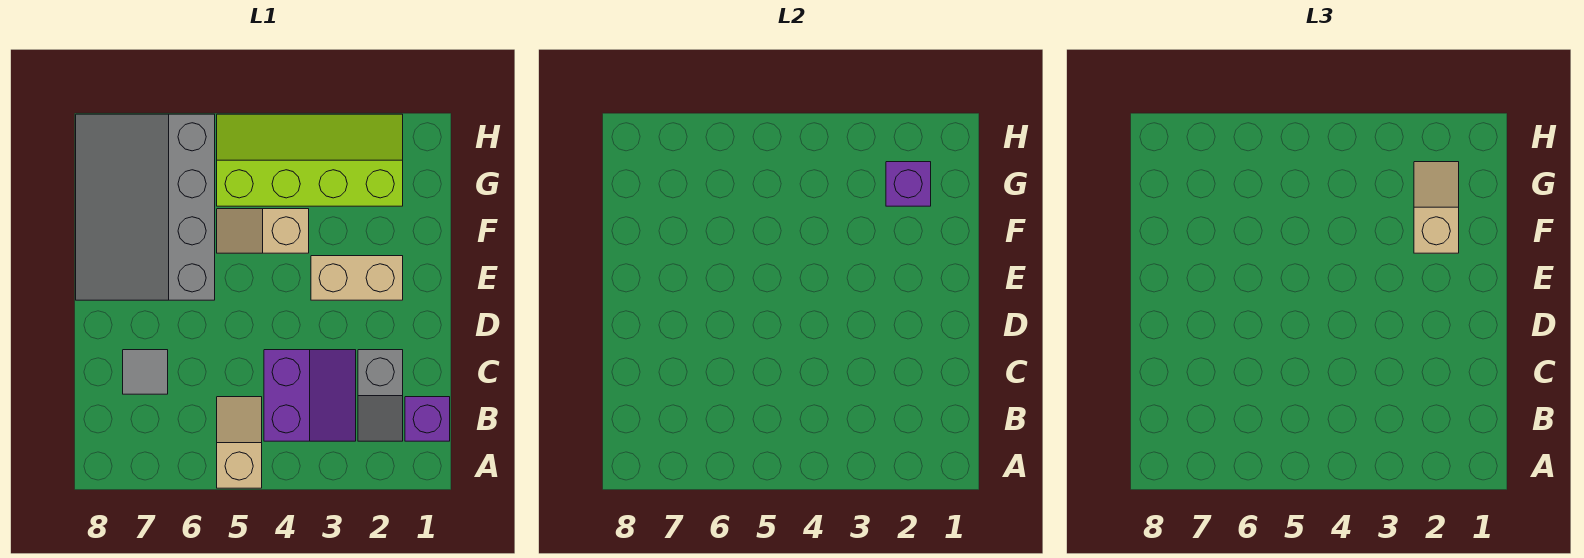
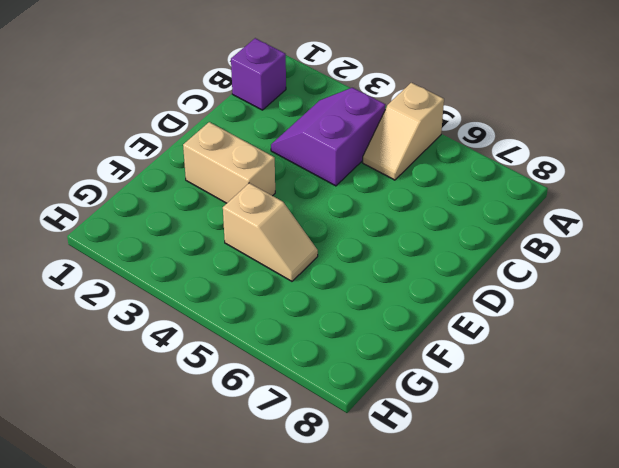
none -> grey slope B2:C2 level 1 top C
none -> grey tile C7 level 1

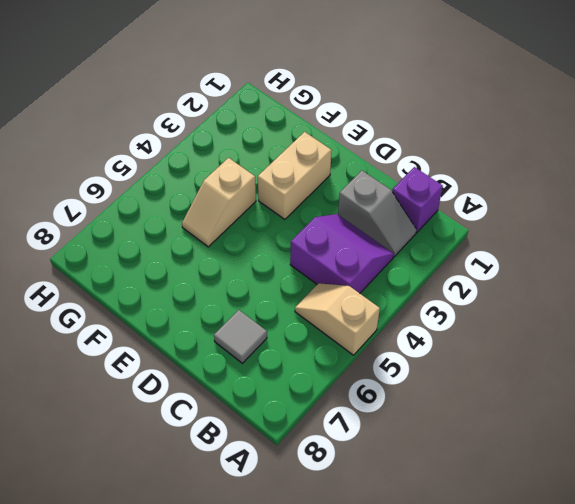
none -> grey slope E6:H8 level 1 top 6
none -> lime slope G2:H5 level 1 top G

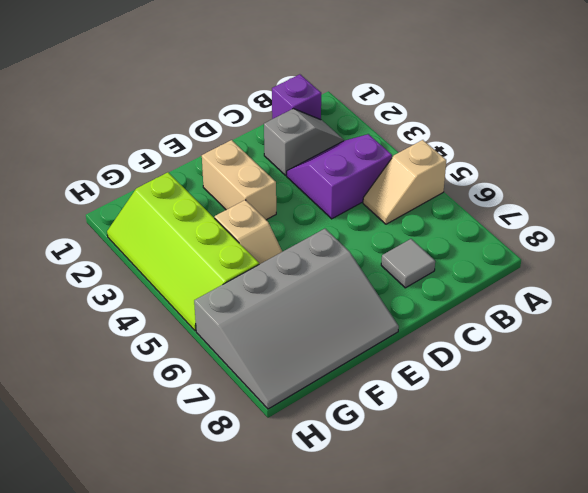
none -> purple brick G2 level 2
none -> tan slope F2:G2 level 3 top F

